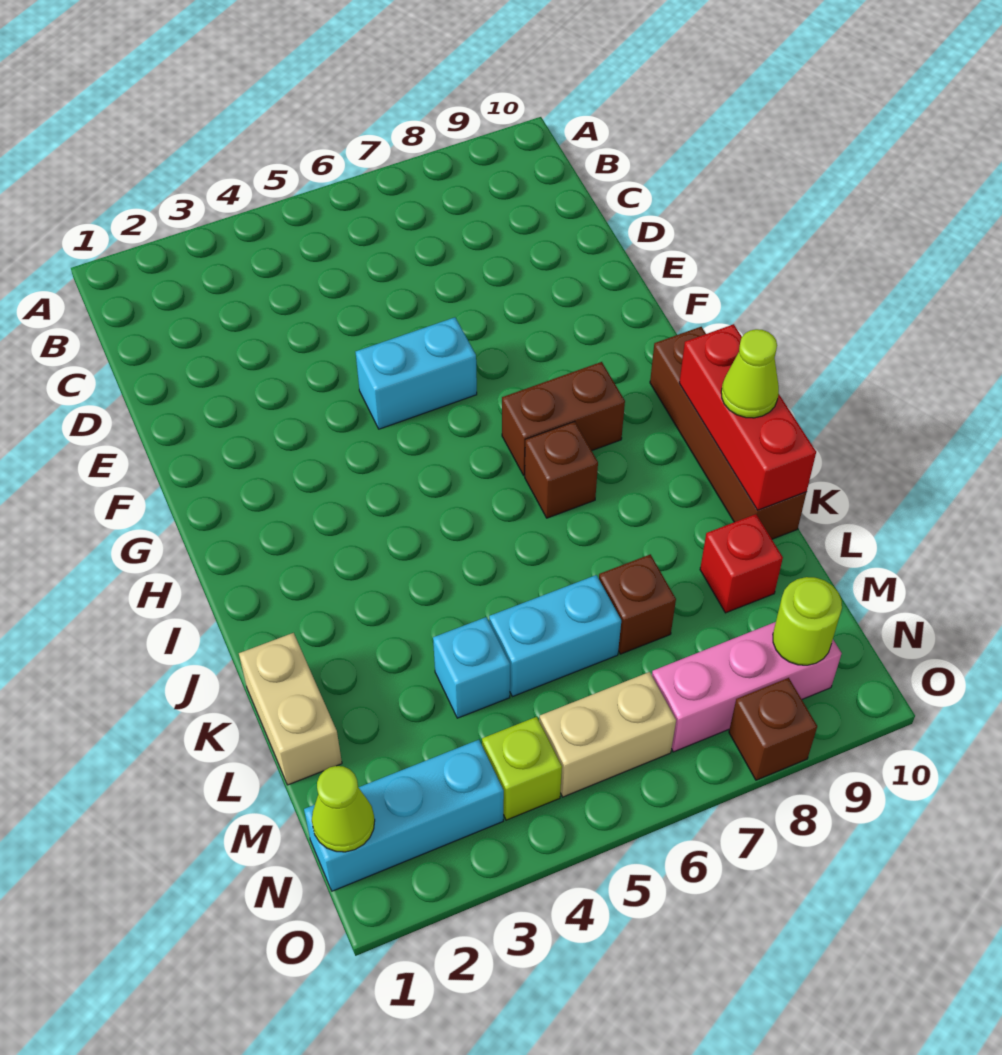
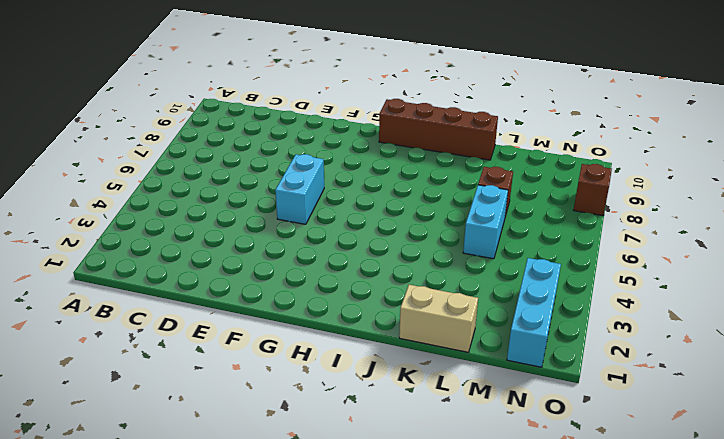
none -> brown brick H7:H8 level 1
none -> brown brick I7 level 1
none -> cyan brick L4 level 1

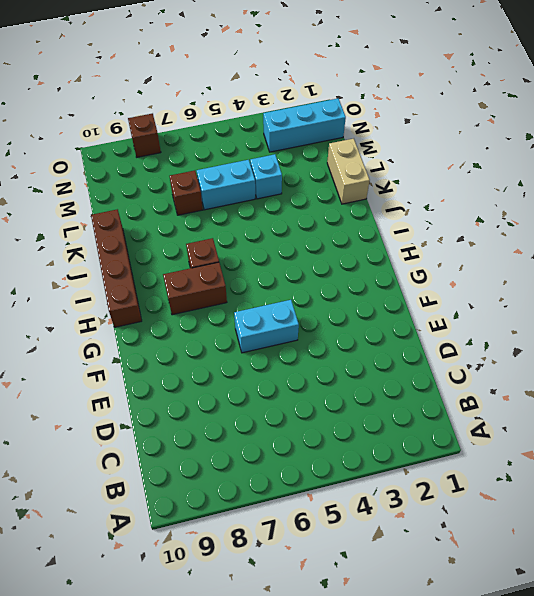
none -> red brick L9 level 1
none -> lime brick N4 level 1
none -> tan brick N5:N6 level 1

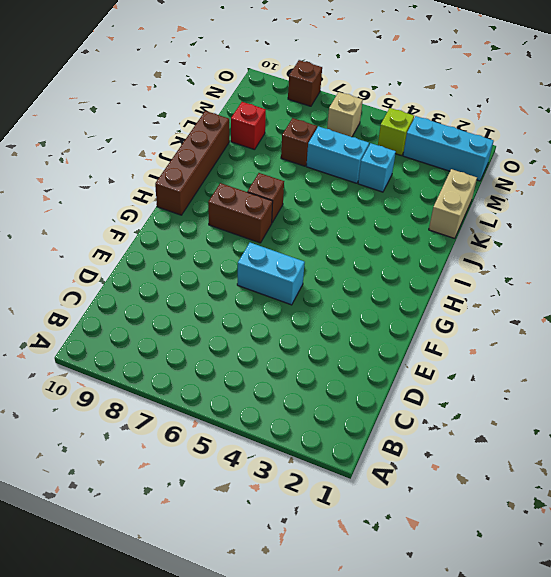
tan brick N6 level 1 -> tan brick N5:N6 level 1
none -> pink brick N7:N9 level 1
none -> red brick I10:K10 level 2
none -> lime cone N1 level 2

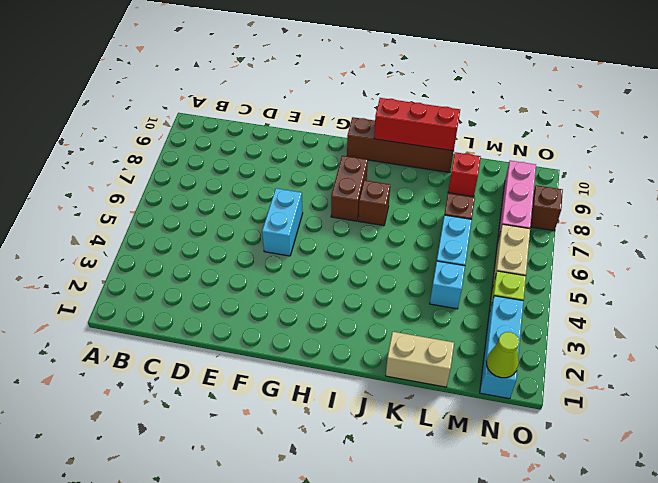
none -> lime round brick N9 level 2
none -> lime cone J10 level 3

